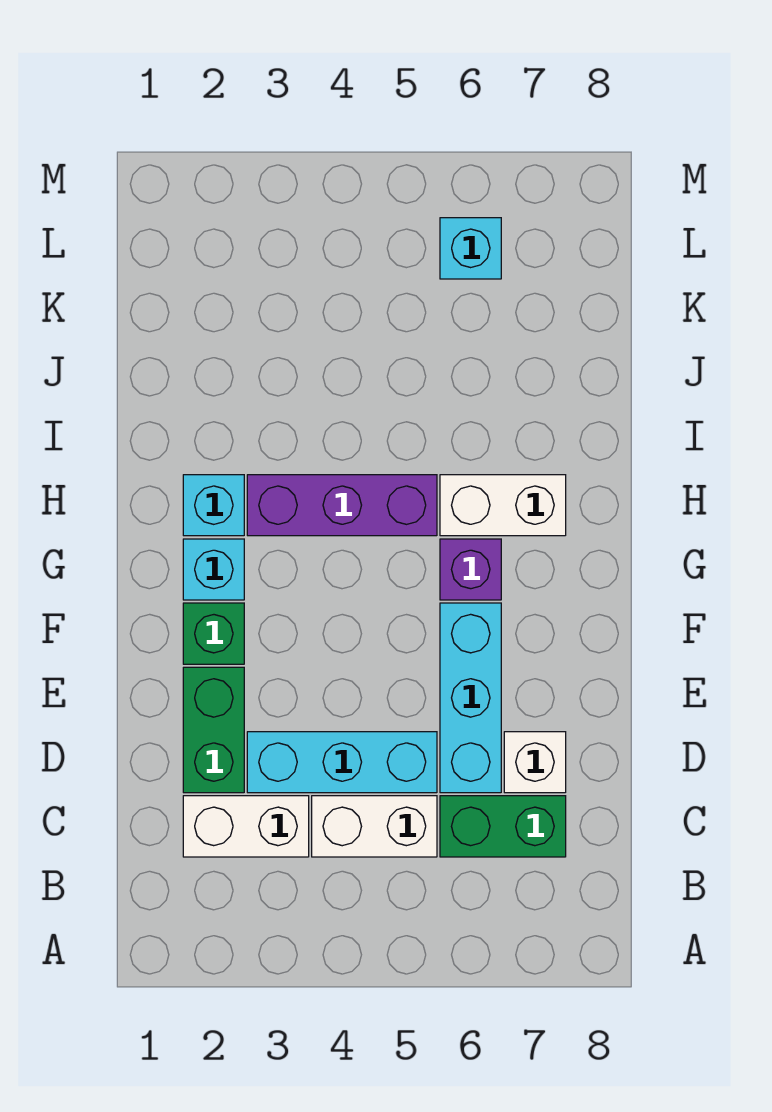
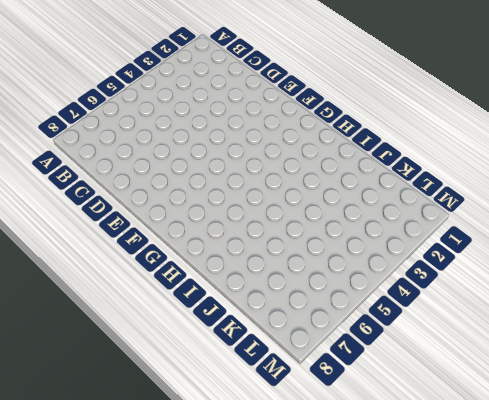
none -> white brick C2:C3 level 1
none -> white brick C4:C5 level 1
none -> green brick C6:C7 level 1

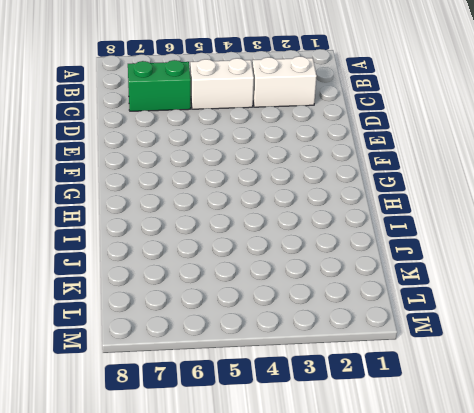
none -> green brick D2:E2 level 1
none -> cyan brick D3:D5 level 1
none -> cyan brick D6:F6 level 1

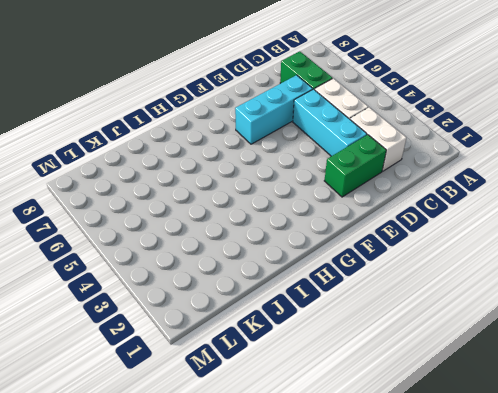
none -> white brick D7 level 1
none -> green brick F2 level 1
none -> cyan brick G2 level 1

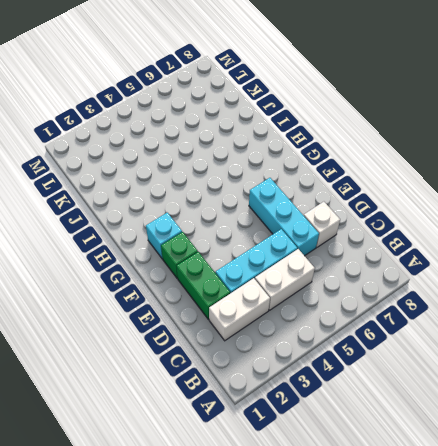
none -> green brick C6:C7 level 1
none -> purple brick G6 level 1
none -> cyan brick H2 level 1

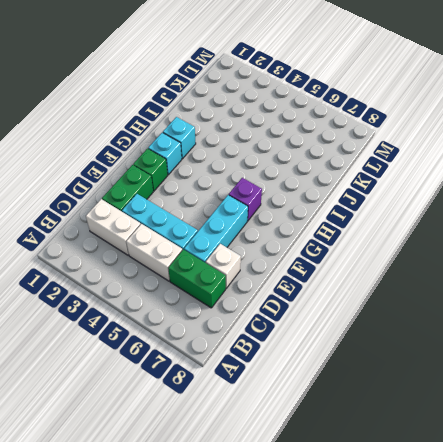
none -> purple brick H3:H5 level 1
none -> white brick H6:H7 level 1
none -> cyan brick L6 level 1

